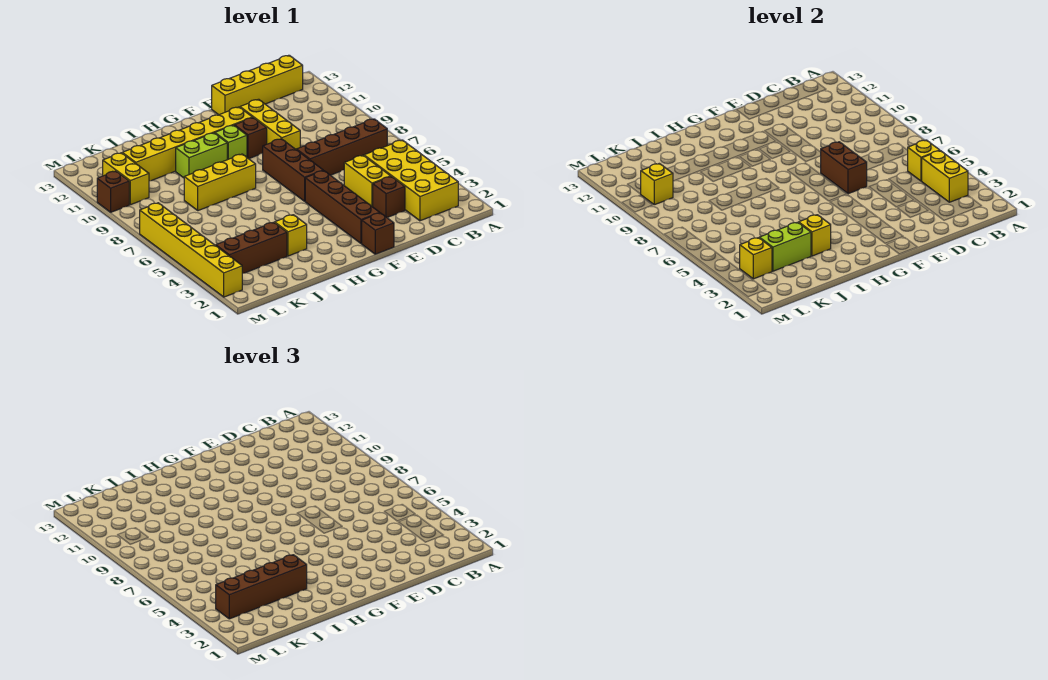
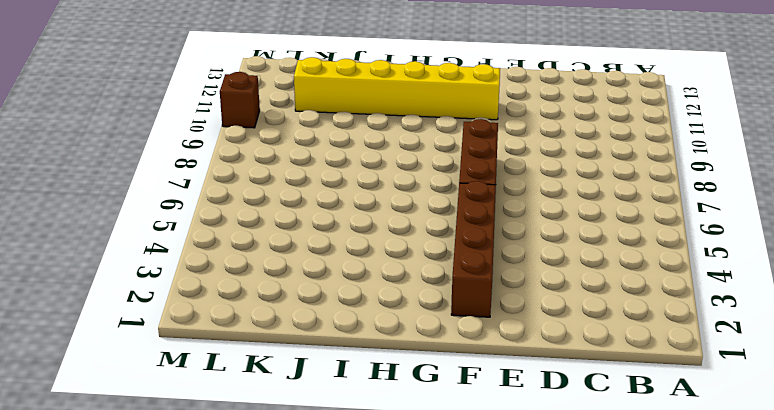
none -> yellow brick B2:C5 level 1
none -> brown brick B7:E7 level 1
none -> yellow brick B13:E13 level 1

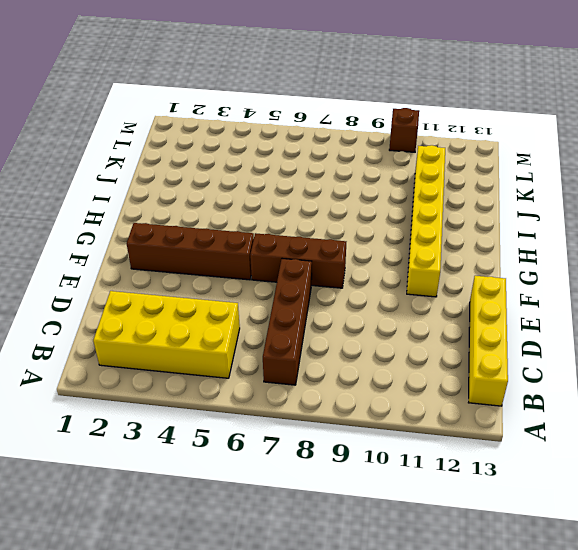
none -> brown brick D3 level 1
none -> yellow brick D4:D5 level 1
none -> yellow brick E9:E11 level 1

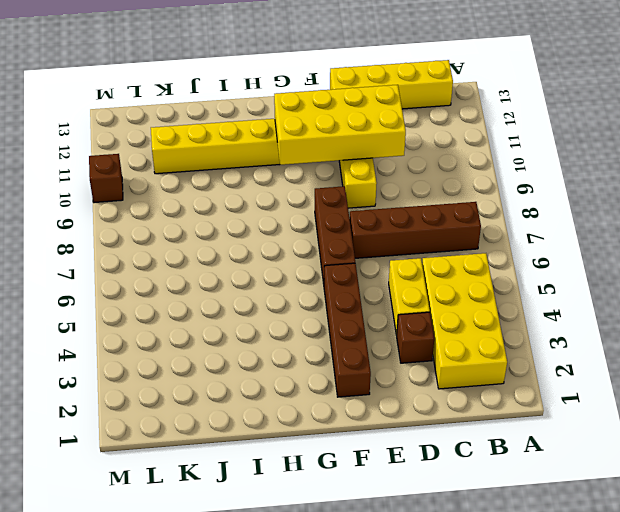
yellow brick D10:G11 level 2 -> none
none -> brown brick F1 level 1
none -> brown brick F10 level 1
none -> lime brick G10 level 1

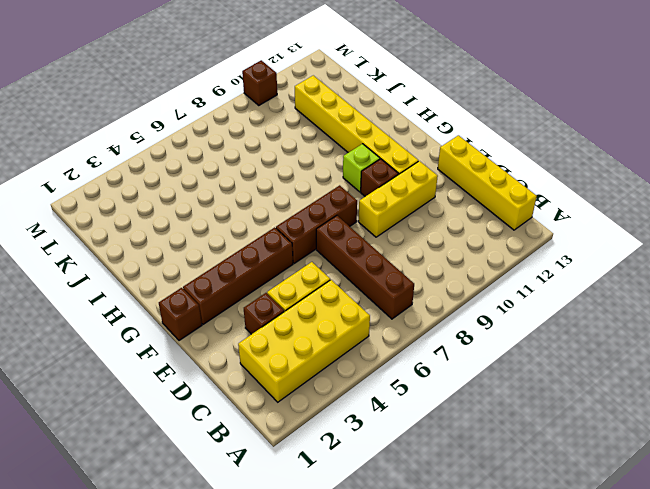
none -> yellow brick H8:J8 level 1
none -> lime brick H10:I10 level 1
none -> yellow brick I3 level 1

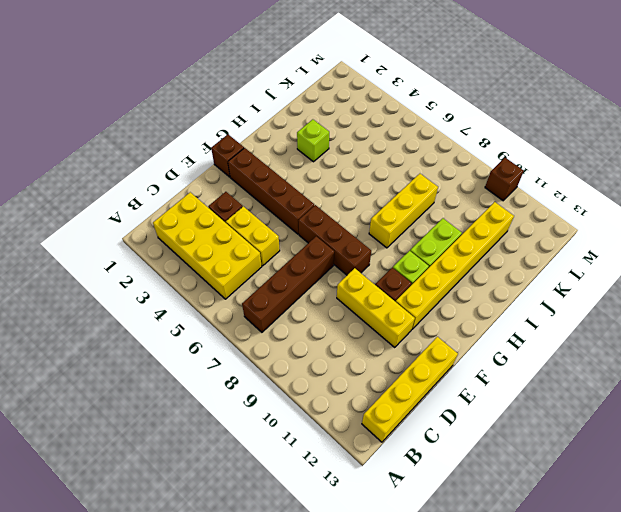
lime brick I3 level 1 -> yellow brick I3 level 1
none -> brown brick J3:L3 level 1
none -> yellow brick L10:L11 level 1
none -> yellow brick M2:M7 level 1

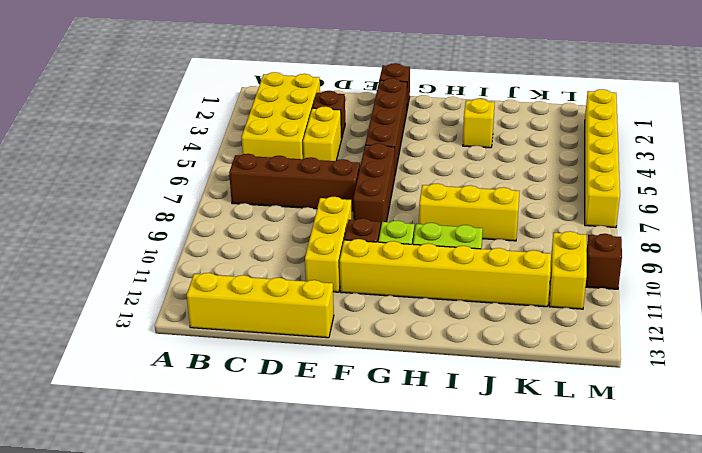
none -> brown brick J3:L3 level 1
none -> yellow brick B3:B4 level 2
none -> yellow brick B5 level 2

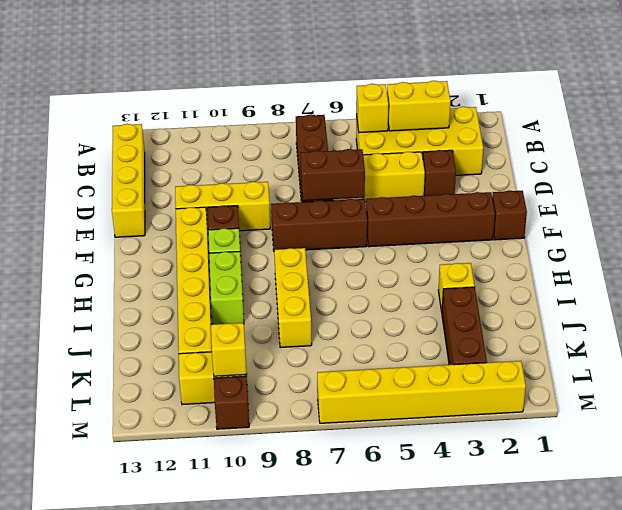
none -> yellow brick I3 level 2
none -> lime brick J3:K3 level 2
none -> yellow brick L3 level 2

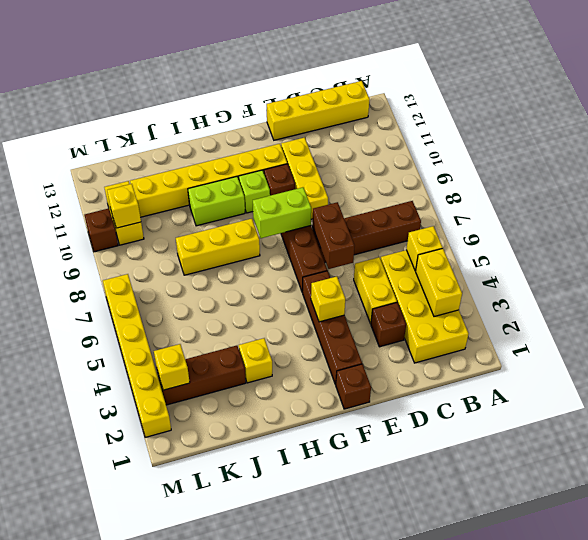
yellow brick F4 level 2 -> yellow brick I3 level 2
lime brick F8:G8 level 2 -> lime brick J3:K3 level 2
none -> brown brick I3:L3 level 3

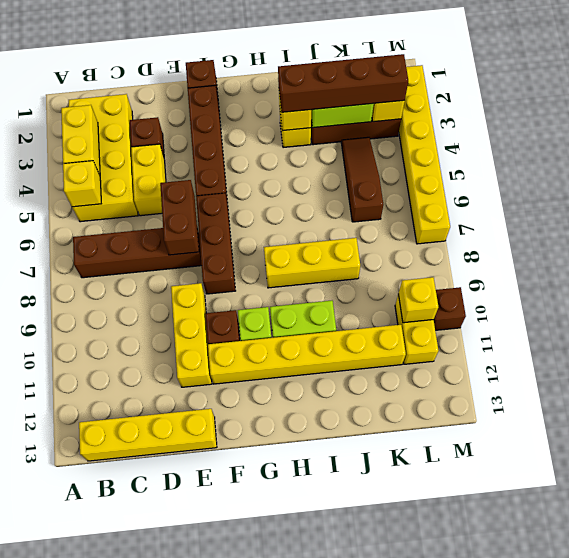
brown slope K4:K6 level 1 top 6 -> none

